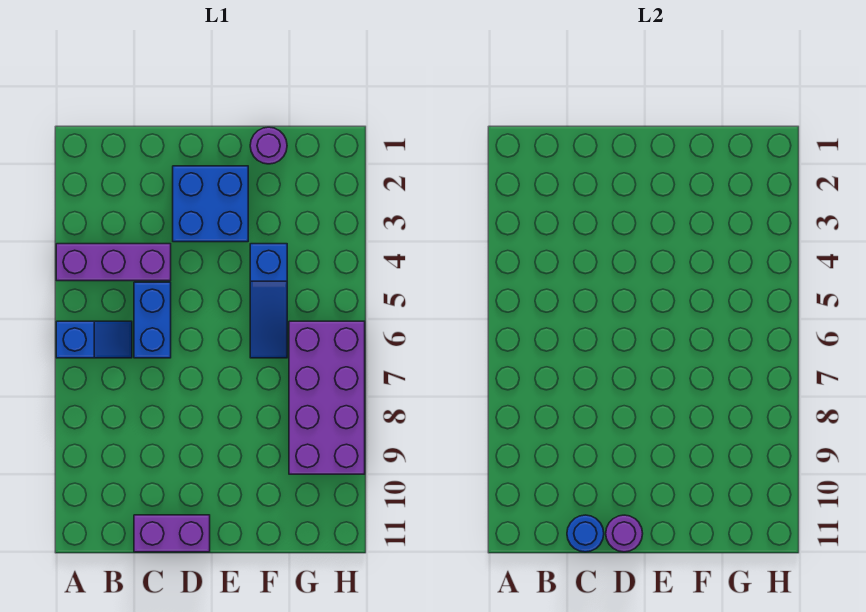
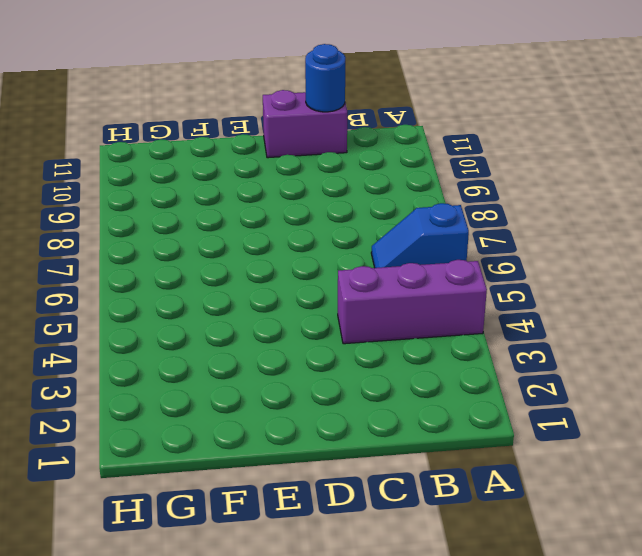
none -> blue brick C5:C6 level 1
none -> blue brick D2:E3 level 1

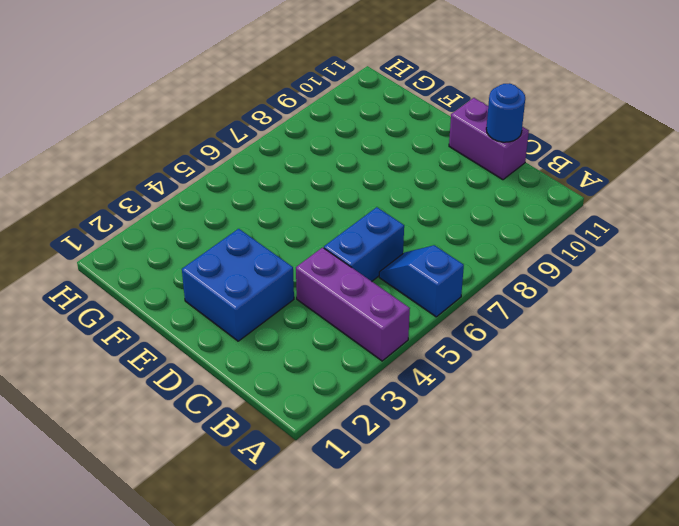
none -> purple round brick F1 level 1
none -> blue slope F4:F6 level 1 top 4

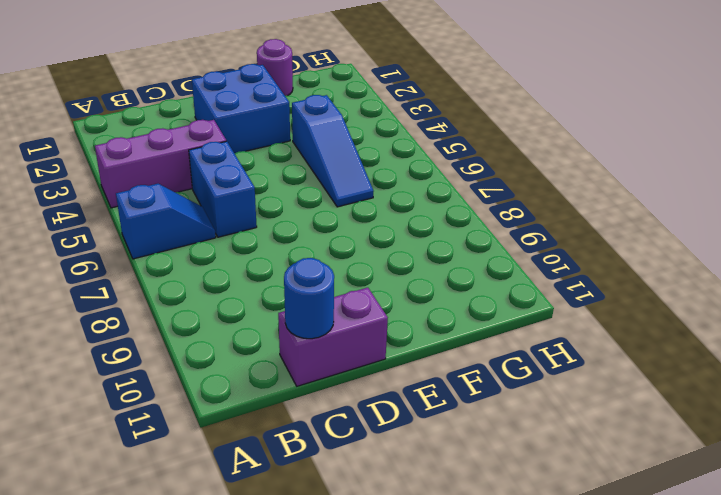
none -> purple brick G6:H9 level 1
none -> purple round brick D11 level 2

